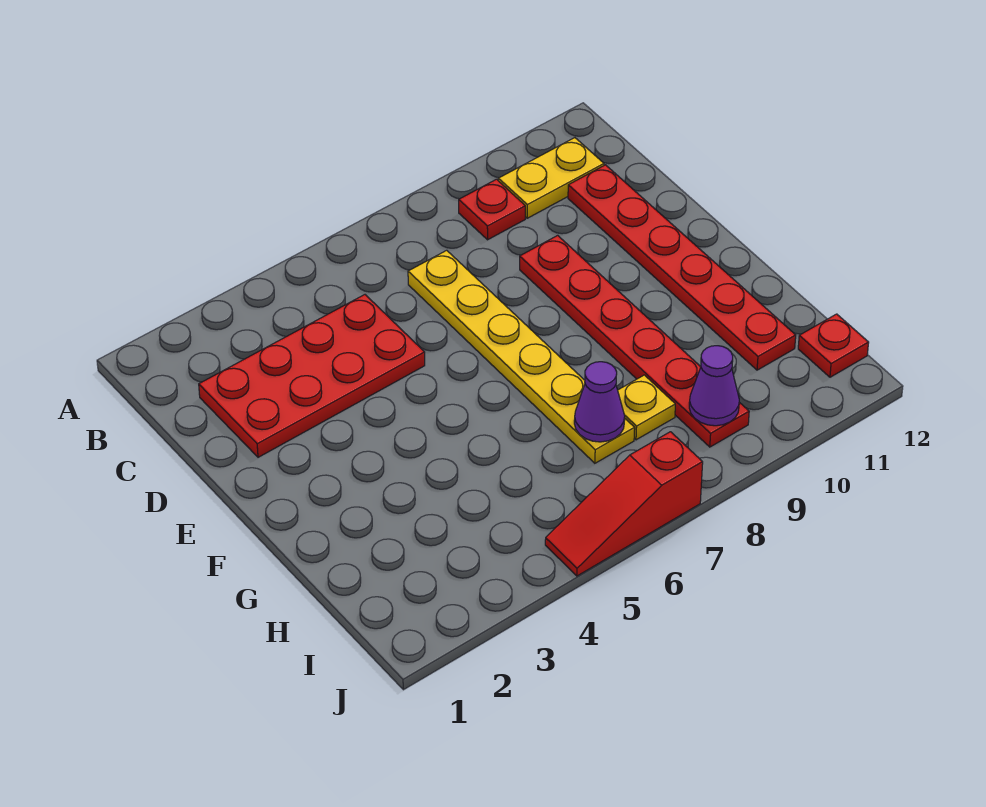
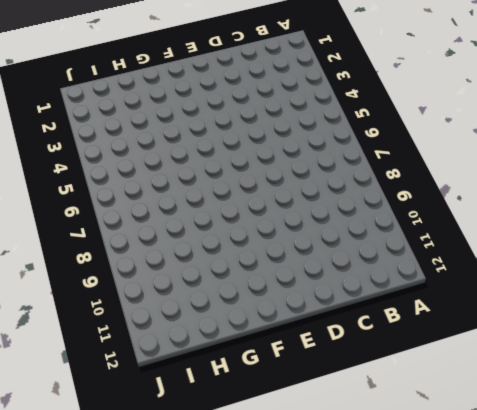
none -> red plate B9 level 1
none -> yellow plate B10:B11 level 1

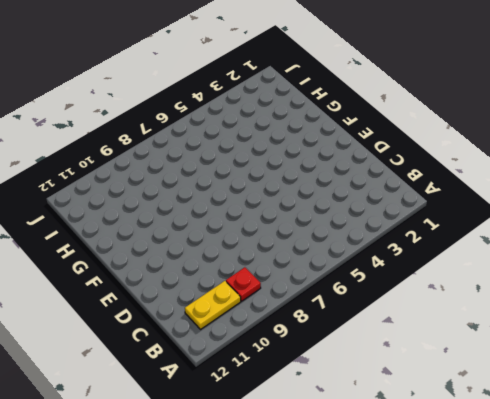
none -> red plate C2:D5 level 1
none -> yellow plate C7:H7 level 1

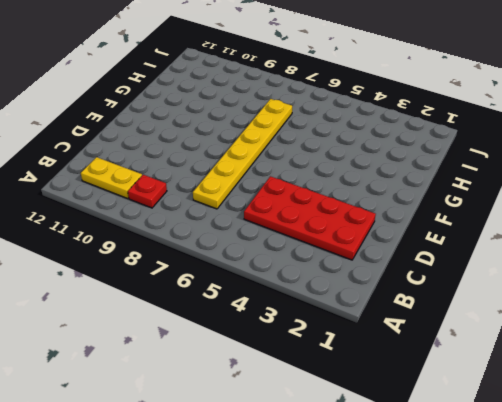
none -> red plate C11:H11 level 1
none -> red plate D9:I9 level 1

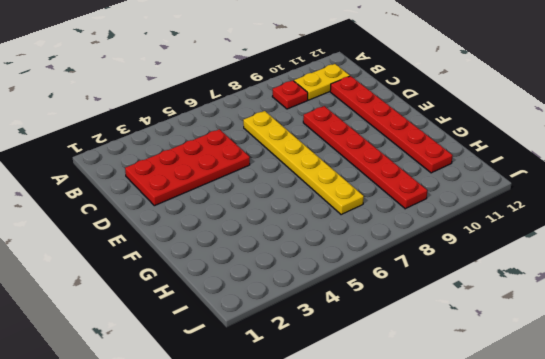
none -> yellow plate H8 level 1
none -> red plate I12 level 1

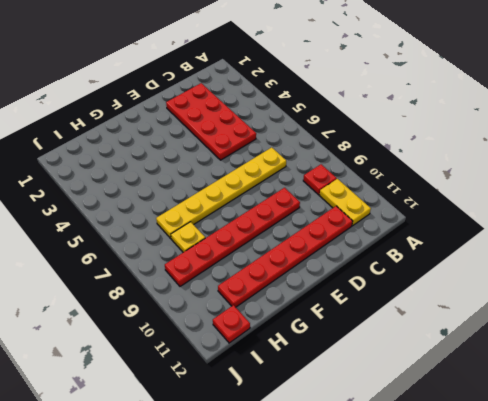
none -> red slope J5:J7 level 1 top 7
none -> purple cone H7 level 2

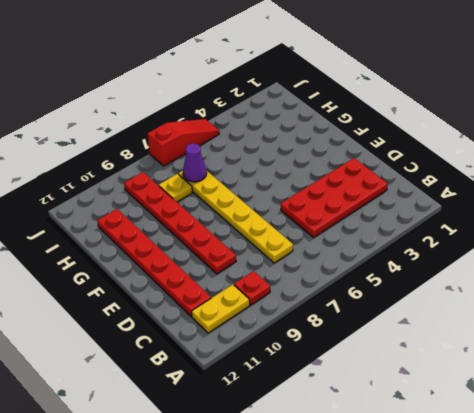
none -> red plate I12 level 1
none -> purple cone I9 level 2

